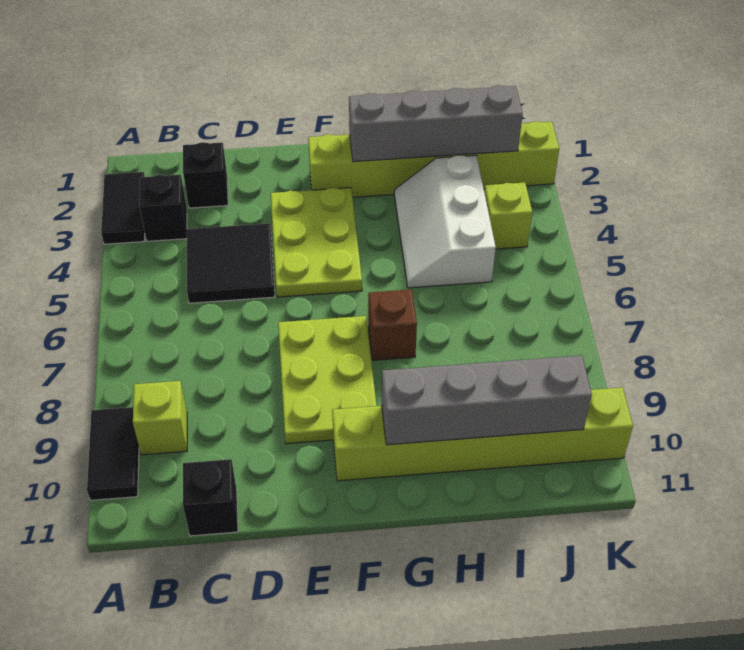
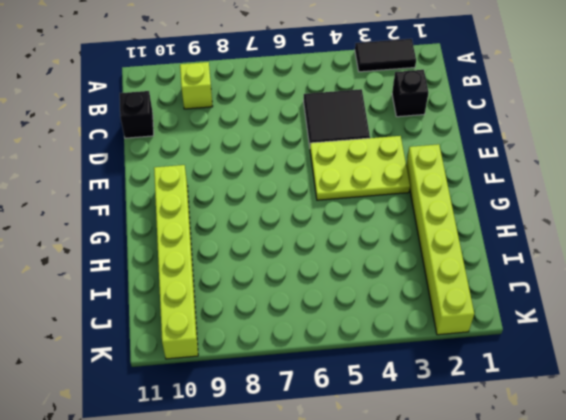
none -> black tile A9:A10 level 1
none -> black brick B3 level 1
none -> lime plate E7:F9 level 1

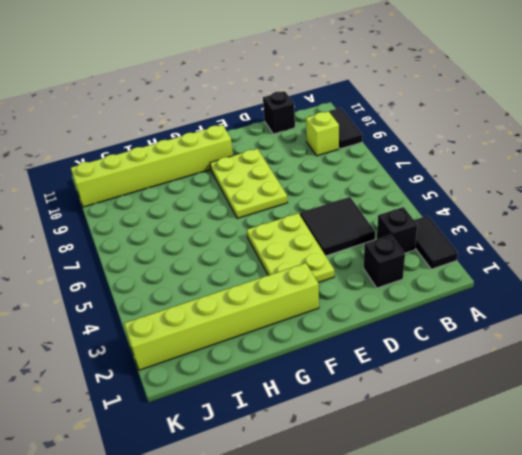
none -> brown brick G7 level 1
none -> white slope H3:I5 level 1 top I
none -> lime brick J4 level 1

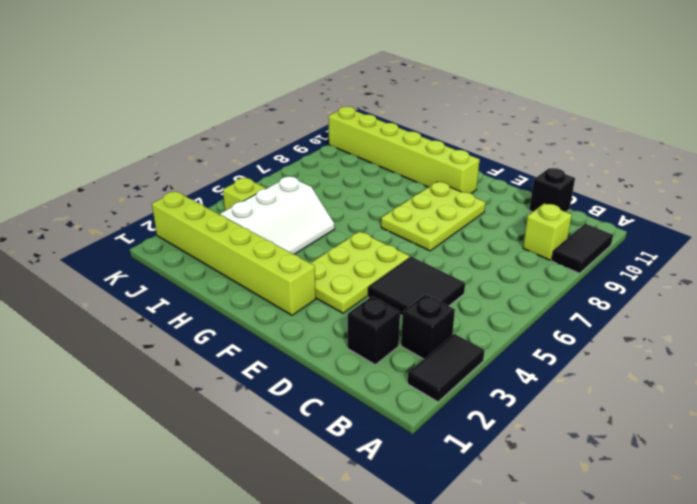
none -> brown brick G7 level 1
none -> grey brick G2:J2 level 2
none -> grey brick G10:J10 level 2

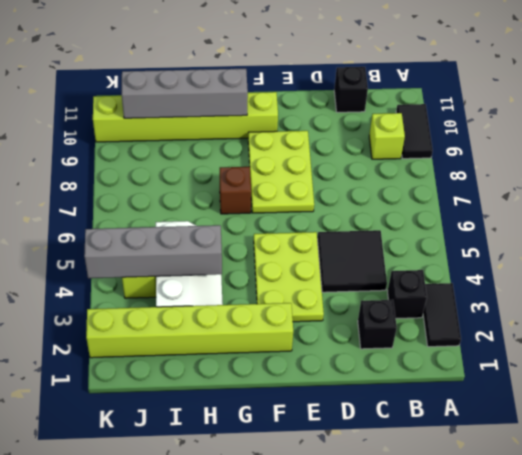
grey brick H4:K4 level 2 -> grey brick G2:J2 level 2

